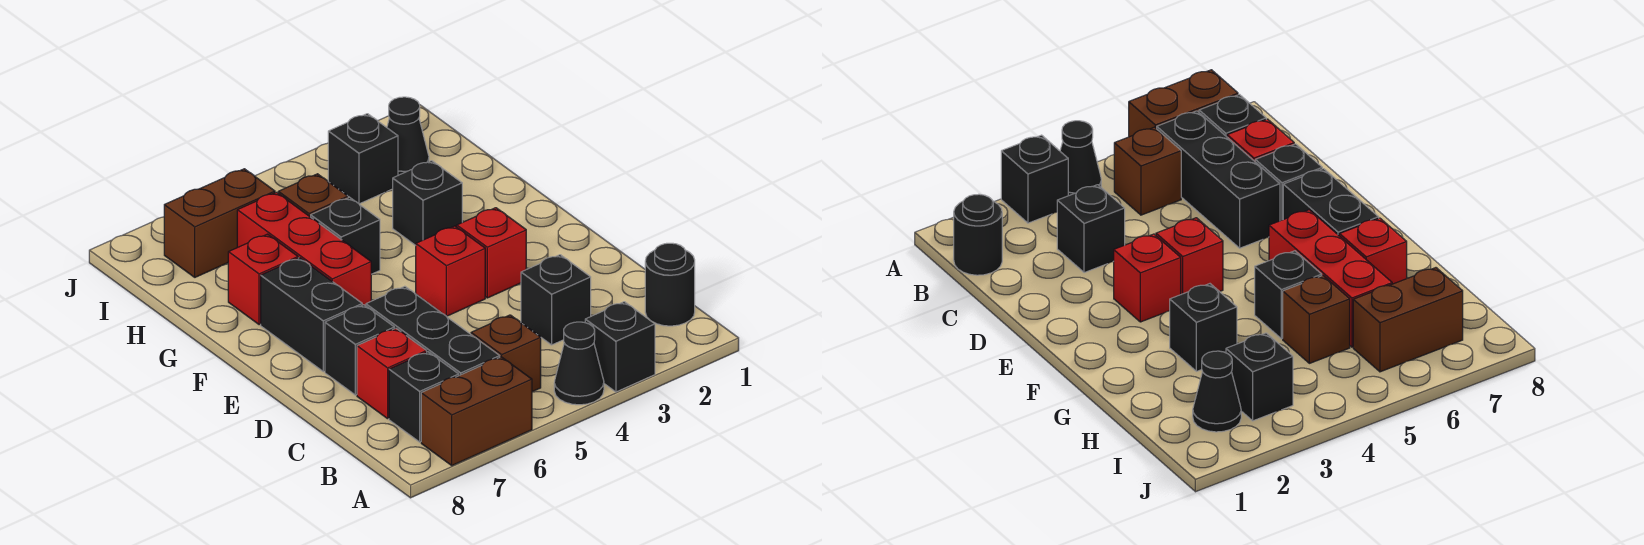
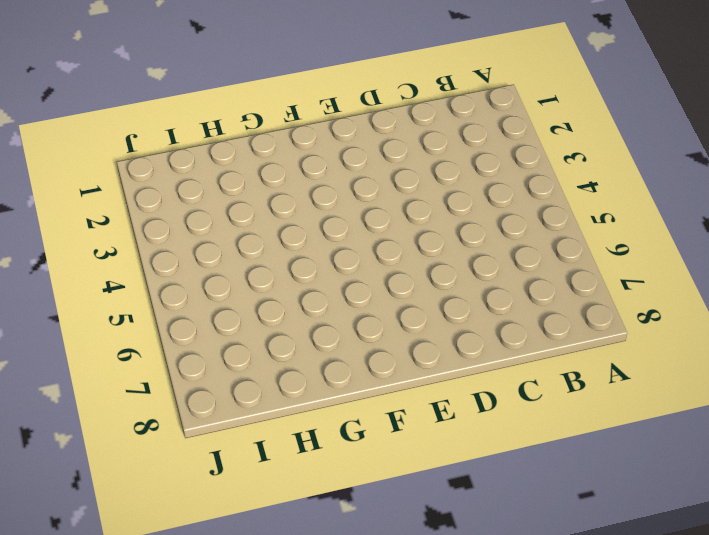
none -> black brick A3 level 1
none -> black cone A4 level 1
none -> brown brick A6:A7 level 1

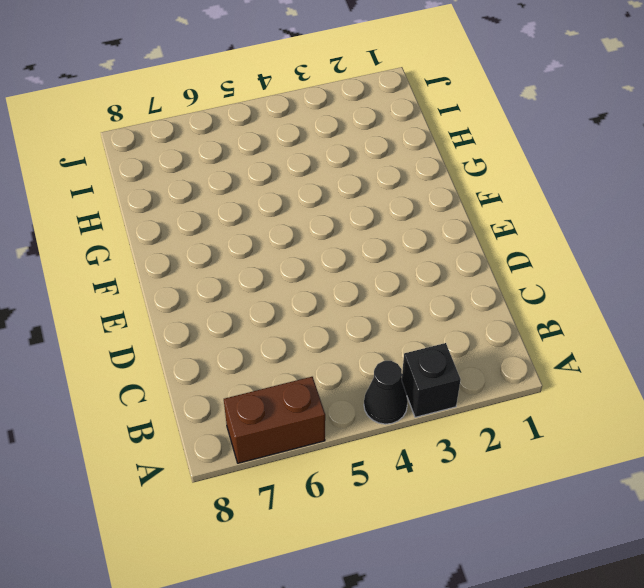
none -> black round brick B1 level 1
none -> brown brick B5 level 1
none -> black brick B6:D6 level 1

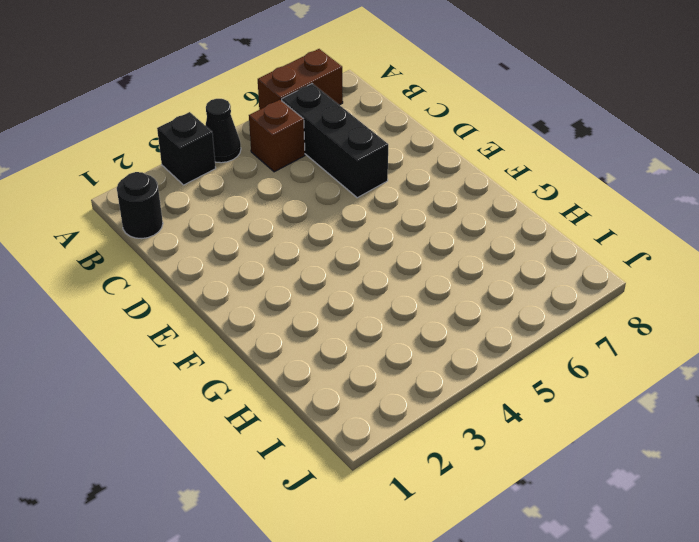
none -> black brick B7 level 1
none -> black brick C3 level 1
none -> red brick C7 level 1

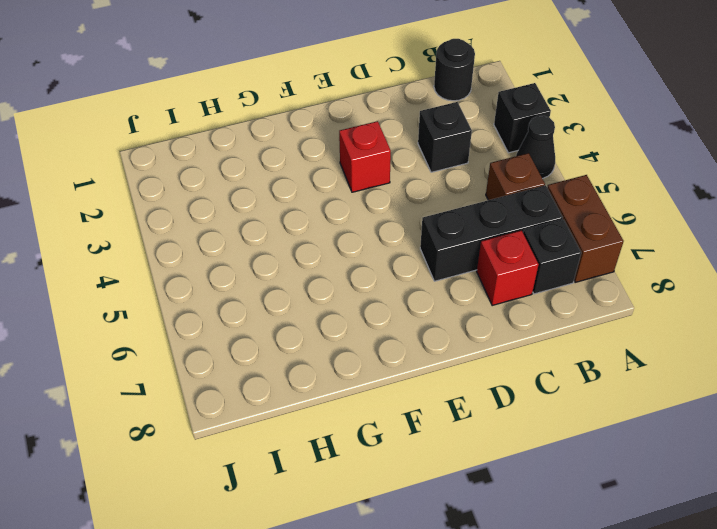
none -> black brick D7 level 1
none -> red brick E4 level 1
none -> black brick E7:F7 level 1

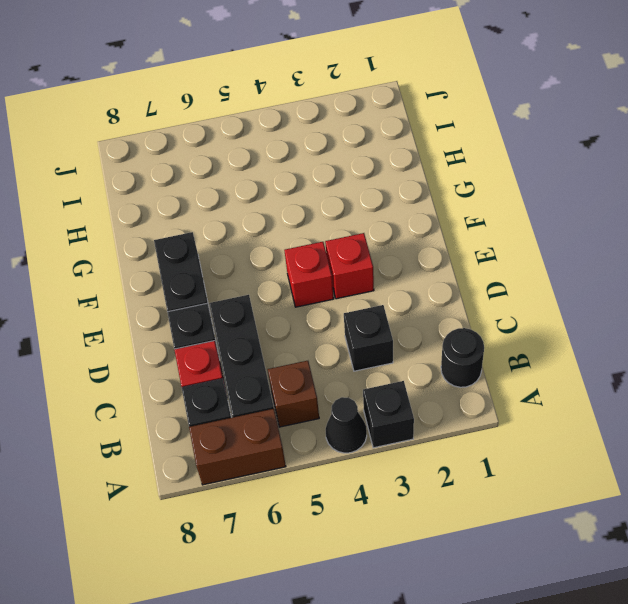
none -> red brick F6:H6 level 1
none -> black brick G3 level 1
none -> black brick G5 level 1

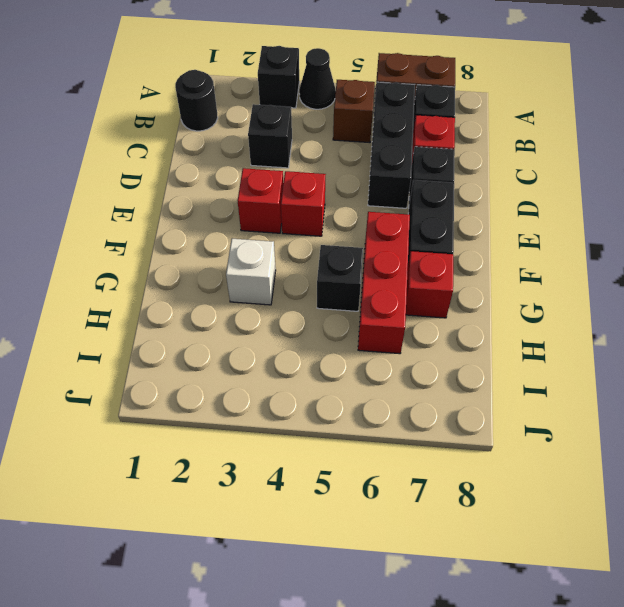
white brick G3 level 1 -> black brick G3 level 1
none -> brown brick H5 level 1
none -> black cone I2 level 1
none -> black brick I3 level 1

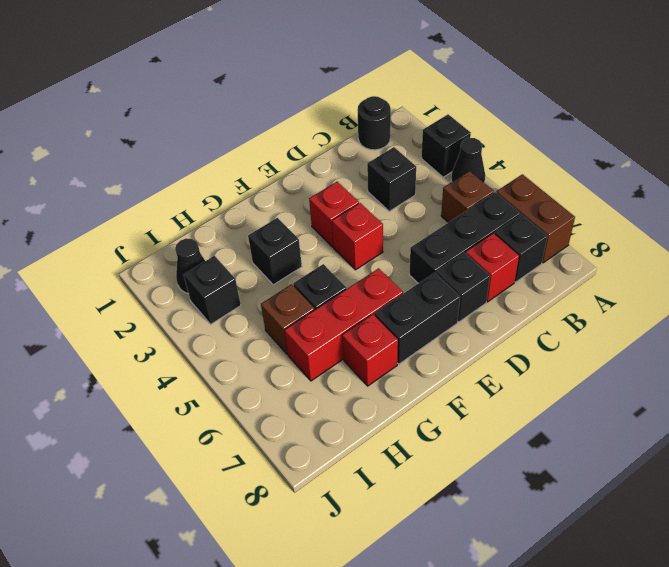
none -> brown brick I6:I7 level 1

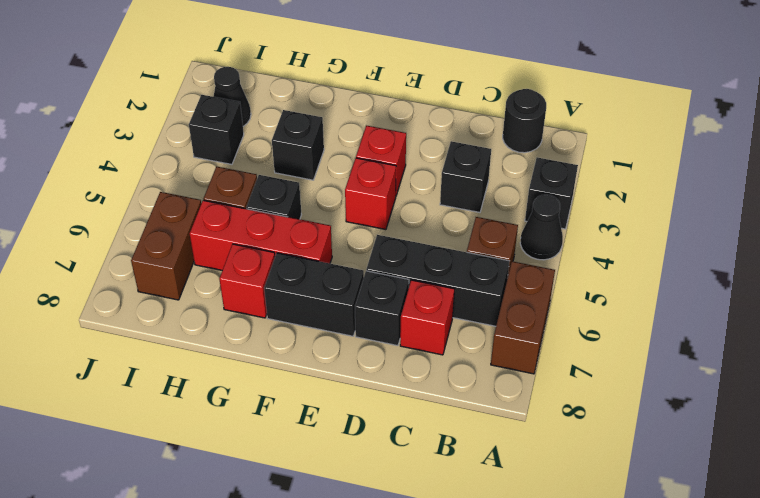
none -> black brick B7 level 1

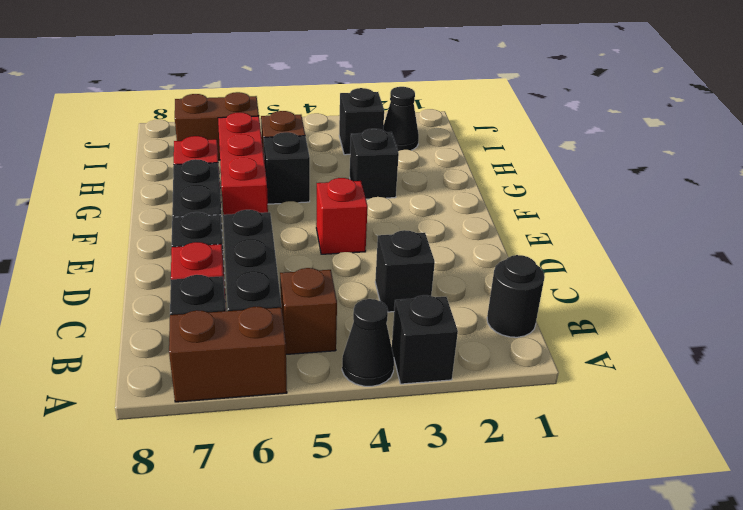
none -> red brick E3 level 1

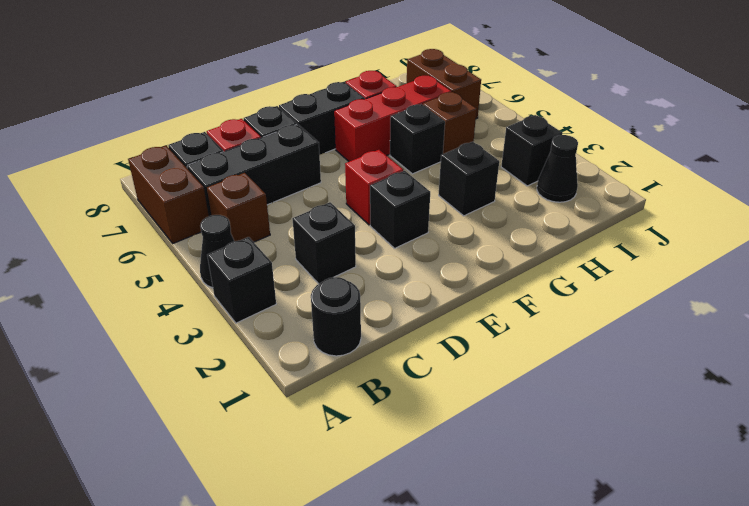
black brick E3 level 1 -> red brick E3 level 1

